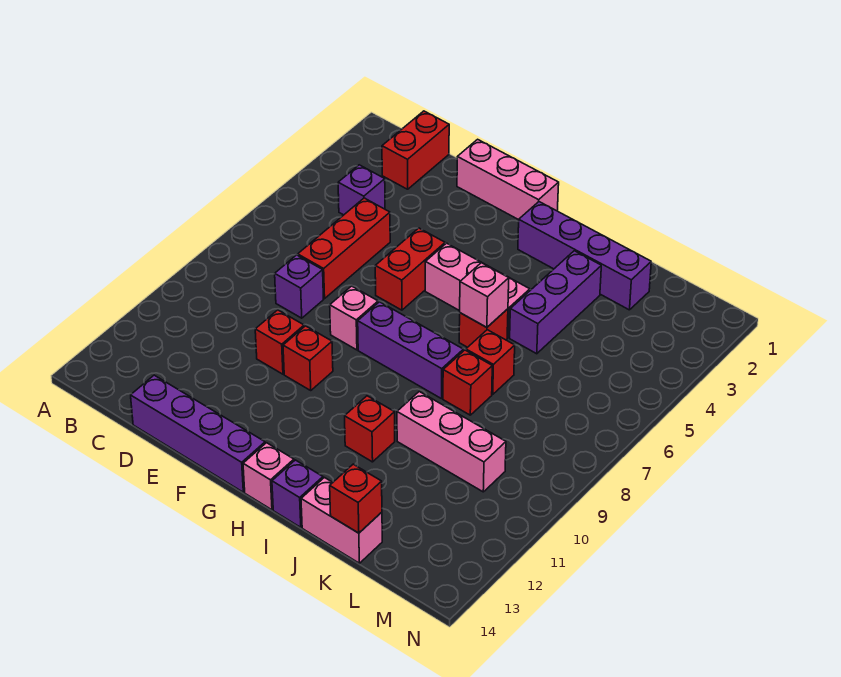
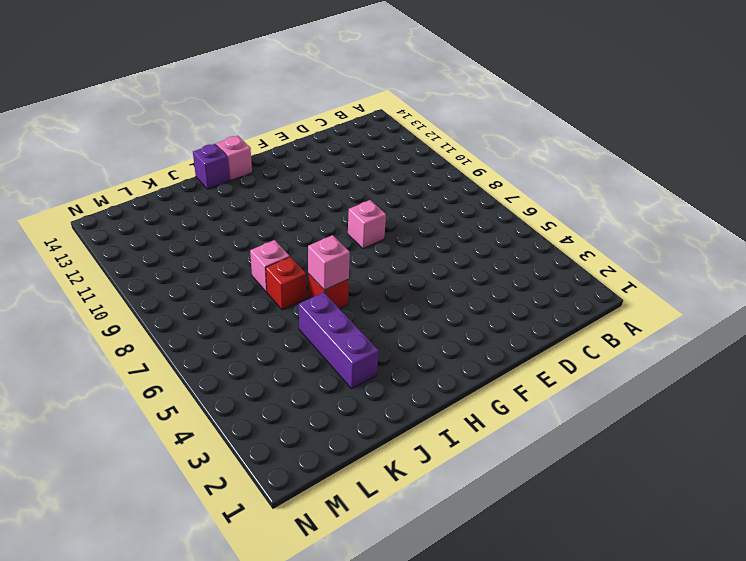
pink brick J8 level 1 -> red brick J8 level 1
none -> red brick C1:C2 level 1
none -> purple brick C4 level 1
none -> red brick D5:D7 level 1

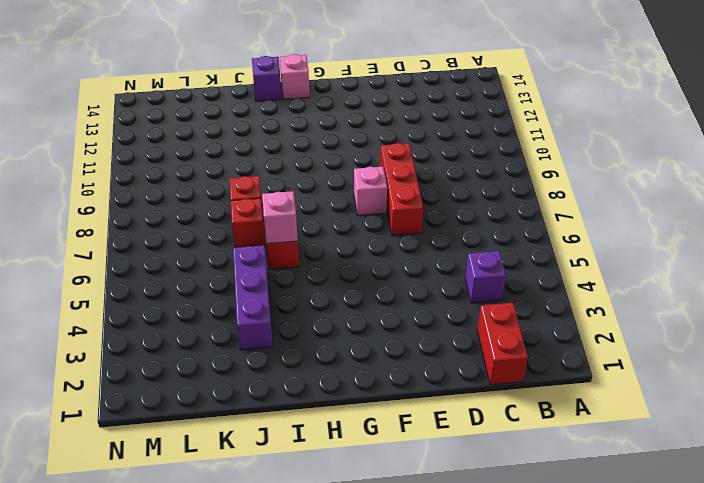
red brick E7:E9 level 1 -> red brick D5:D7 level 1
none -> purple brick D8 level 1
none -> purple brick D14:G14 level 1
none -> pink brick E1:G1 level 1

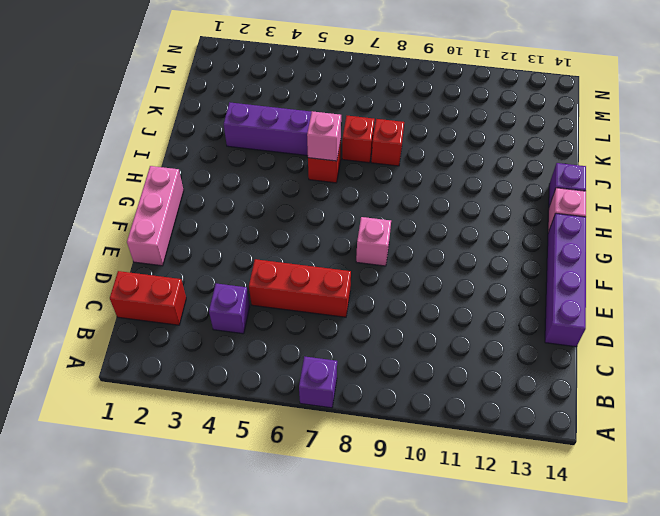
purple brick A7 level 1 -> purple brick D8 level 1
none -> red brick E10 level 1
none -> red brick F5:F6 level 1
none -> red brick F10 level 1

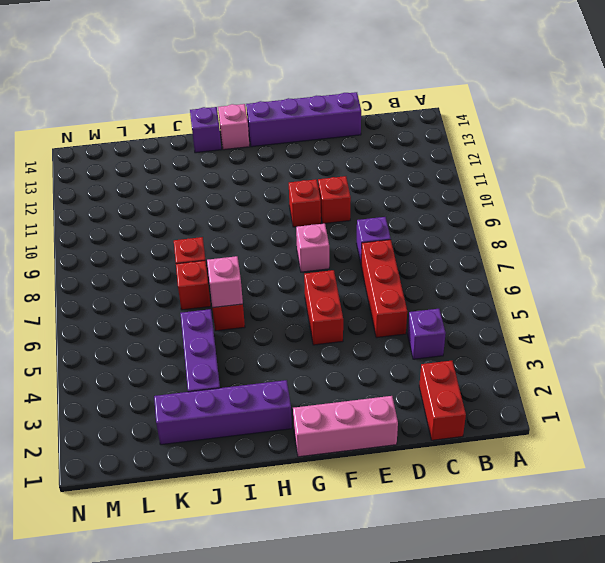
none -> pink brick G5:I5 level 1
none -> purple brick G8:I8 level 1
none -> red brick I11 level 1

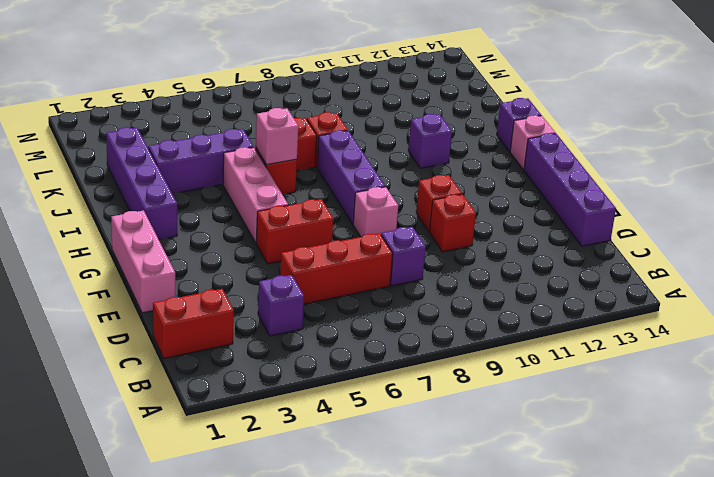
purple brick I11 level 1 -> red brick I11 level 1
none -> pink brick J10:L10 level 1
none -> pink brick J14:K14 level 1
none -> red brick K14 level 2

